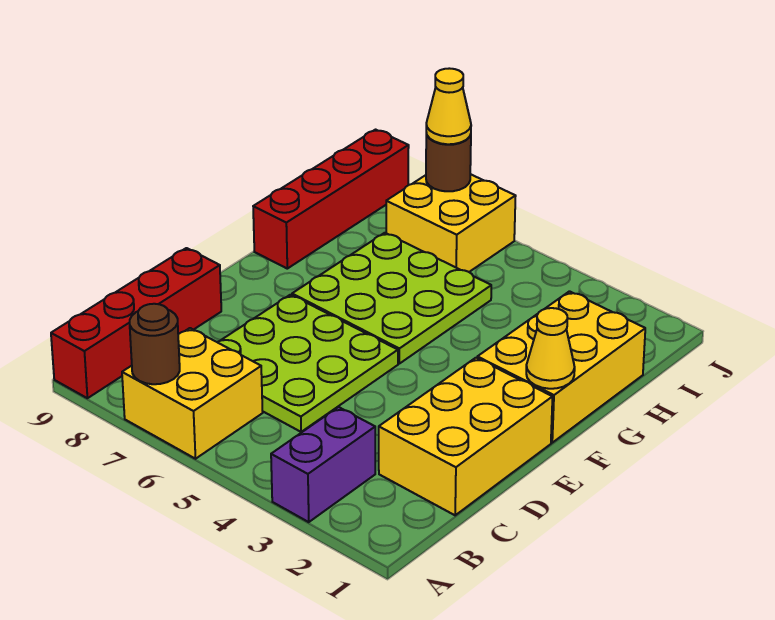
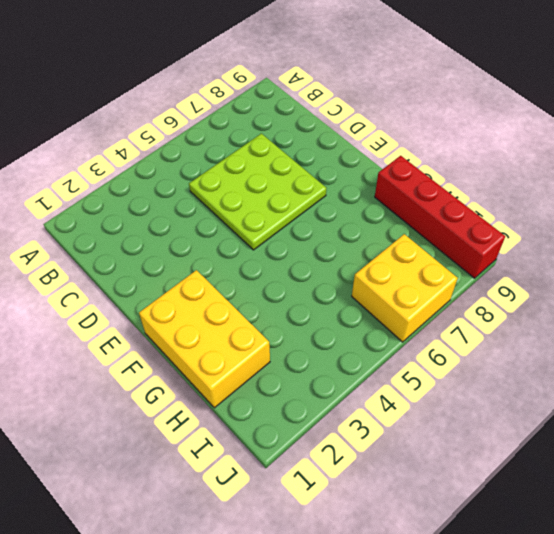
none -> purple brick A3:B3 level 1
none -> yellow brick A6:B7 level 1
none -> red brick A9:D9 level 1

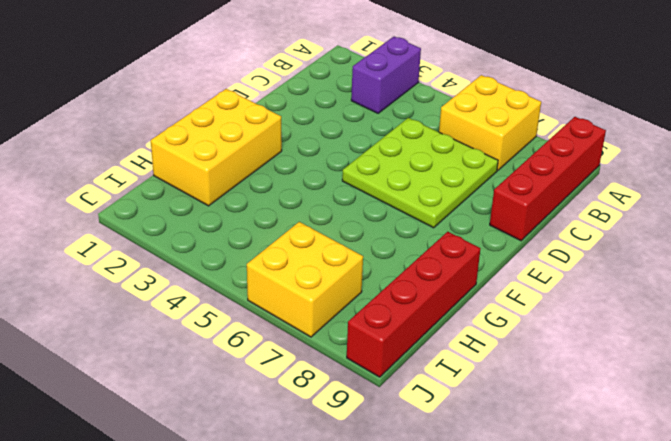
none -> yellow brick C1:E2 level 1
none -> lime plate F5:H7 level 1
none -> brown round brick A7 level 2

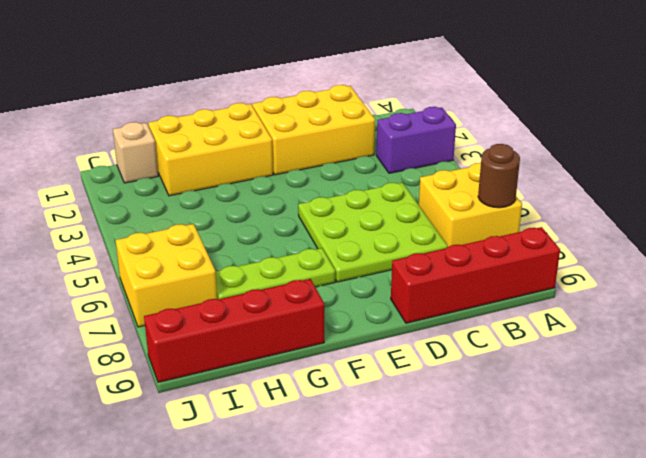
lime plate F7:H7 level 1 -> lime plate F5:H7 level 1
tan brick I1 level 1 -> none
none -> yellow cone F1 level 2
none -> brown round brick J7 level 2
none -> yellow cone J7 level 3

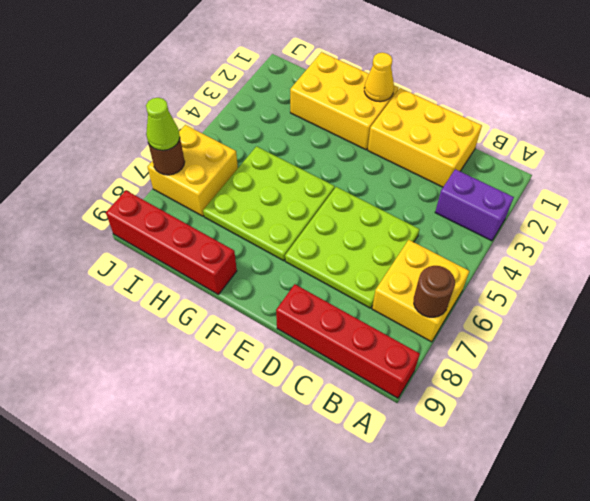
lime cone J7 level 3 -> yellow cone J7 level 3

